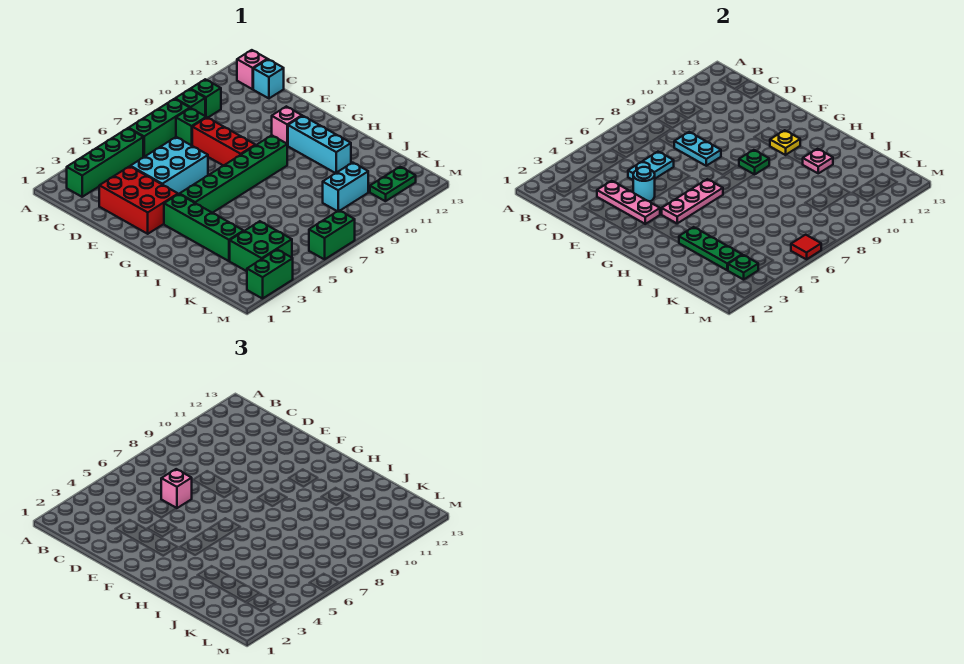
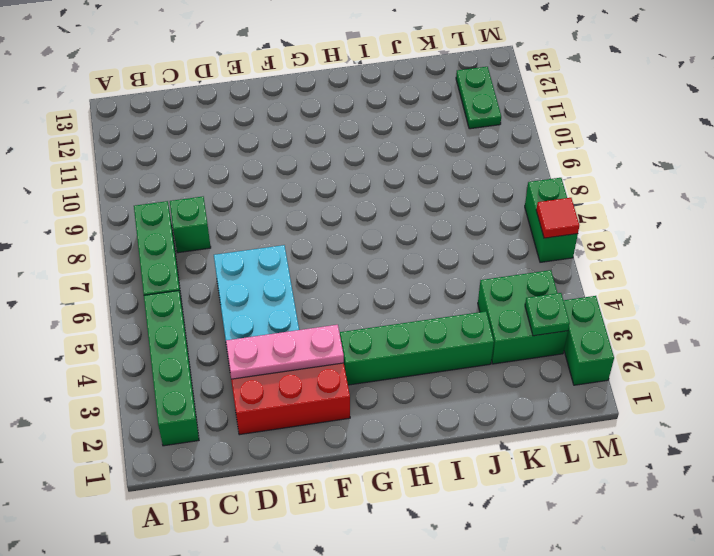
none -> green brick B9 level 1
none -> green brick B10 level 1
none -> pink brick B13 level 1
none -> cyan brick C13 level 1

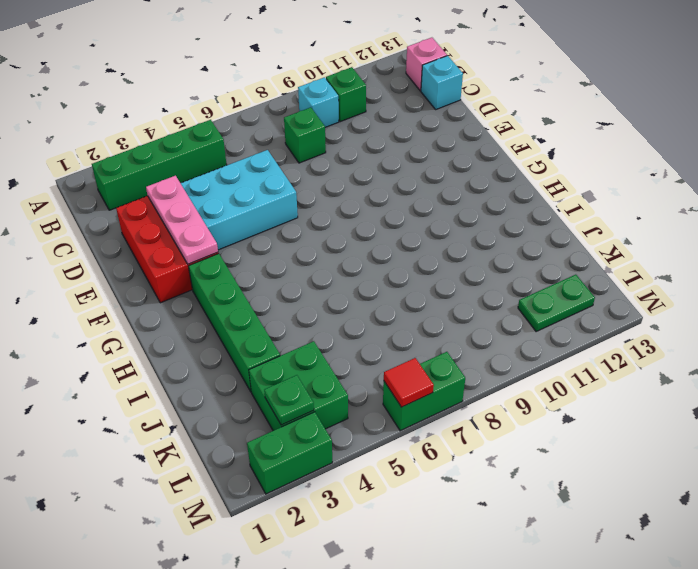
cyan brick B9 level 1 -> green brick B9 level 1
none -> green brick B6:B8 level 1
none -> red brick D8:F8 level 1
none -> pink brick F11 level 1
none -> green brick G4:G9 level 1

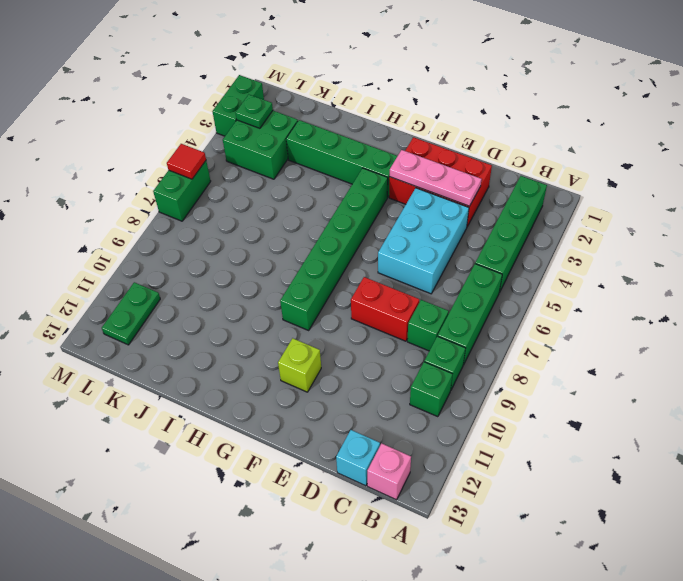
red brick D8:E8 level 1 -> red brick D8:F8 level 1
lime brick F11 level 1 -> pink brick F11 level 1
none -> cyan brick G11:I11 level 1
none -> cyan brick K9:K10 level 1
none -> cyan plate D5:D6 level 2
none -> cyan plate D8:E8 level 2

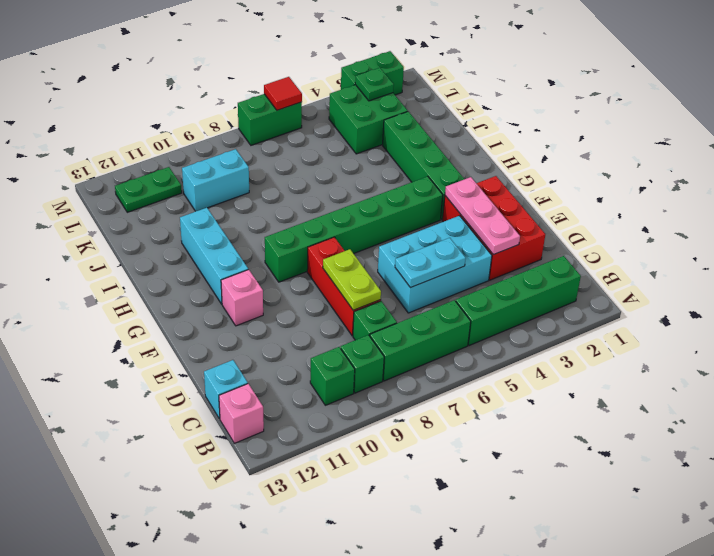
lime plate D8:E8 level 2 -> cyan plate D8:E8 level 2
none -> cyan round brick E4 level 2
none -> pink plate G4:G6 level 2
none -> green plate G9 level 2
none -> yellow plate G11 level 2

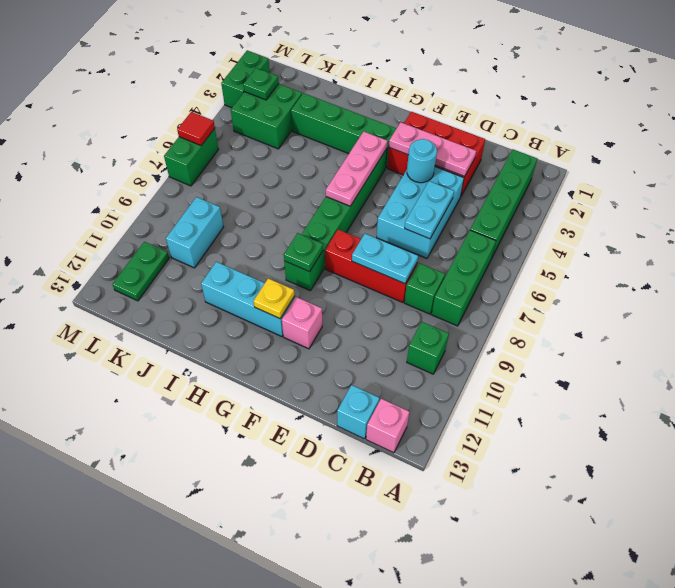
none -> green brick B9 level 1
none -> green plate I3:K3 level 2
none -> pink plate I11 level 2
none -> pink brick D6 level 3

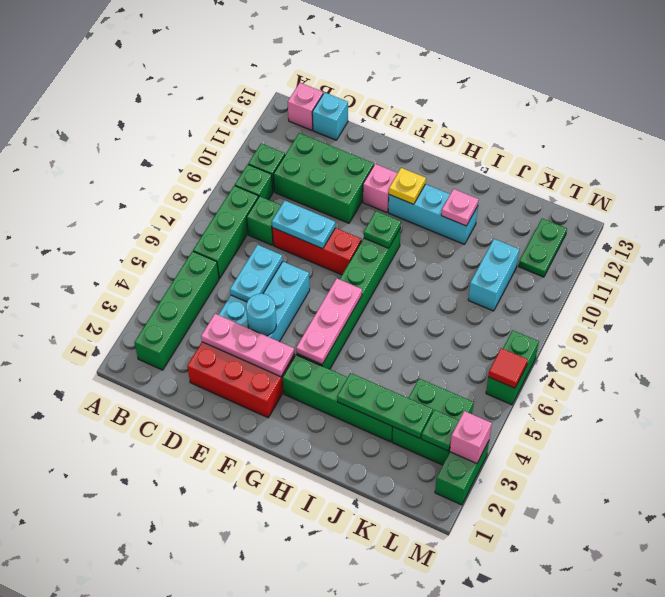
green brick C10:E11 level 1 -> none
pink brick M3 level 2 -> pink brick D6 level 3

